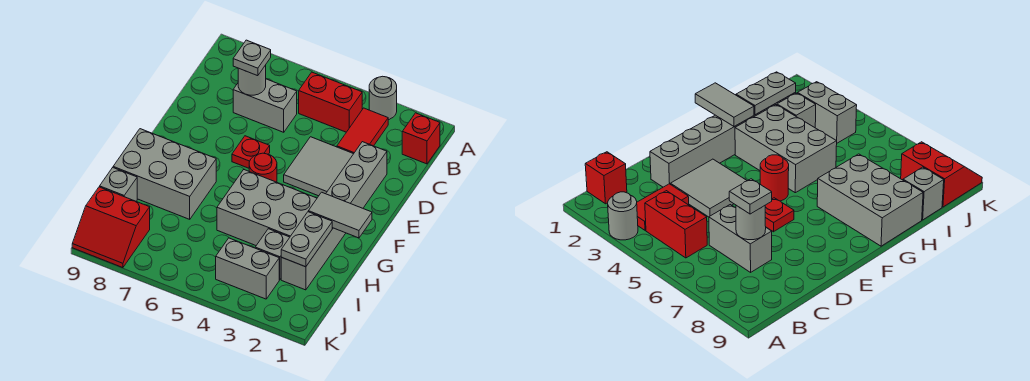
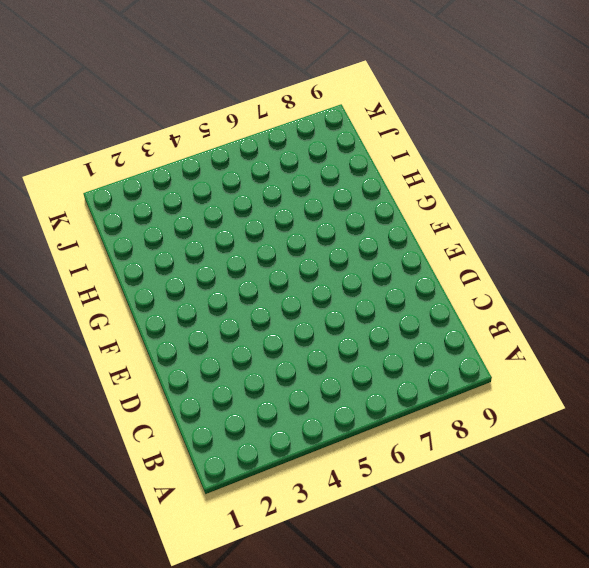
none -> grey round brick A3 level 1
none -> red brick B1 level 1
none -> red tile B3:C3 level 1

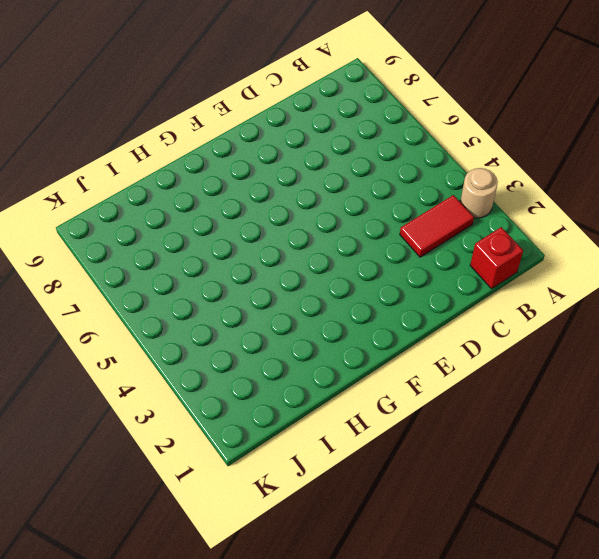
tan round brick A3 level 1 -> grey round brick A3 level 1
none -> red brick B4:B5 level 1
none -> grey brick C6:C7 level 1
none -> grey brick D2:I2 level 1

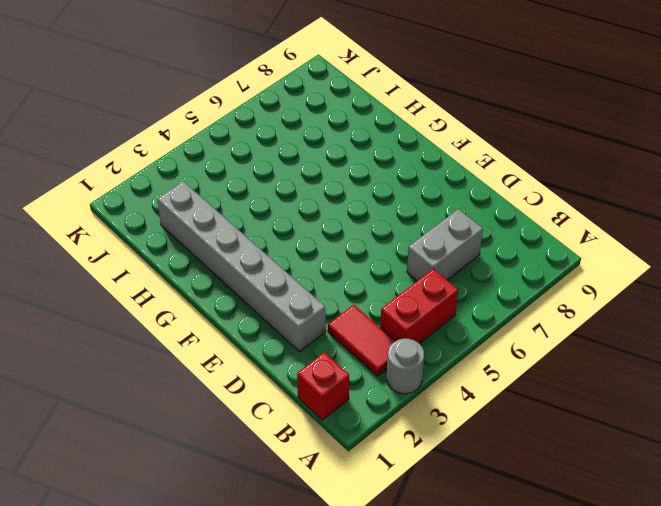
none -> grey tile D3:E4 level 1
none -> red plate E6 level 1
none -> red round brick F5 level 1

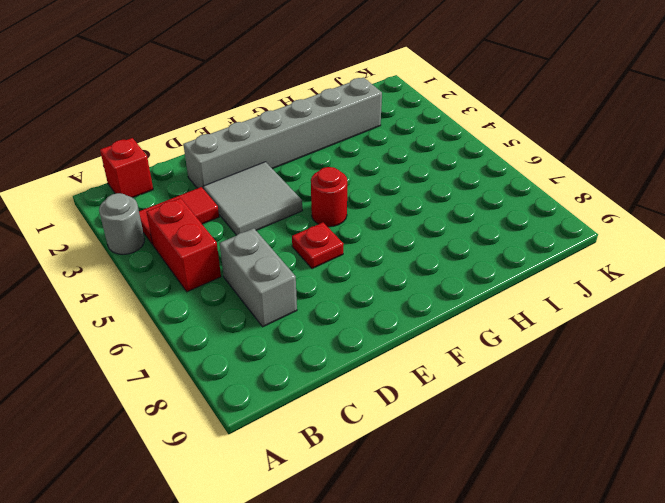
none -> grey brick G3:H5 level 1
none -> grey brick G7:H9 level 1
none -> grey brick I3 level 1

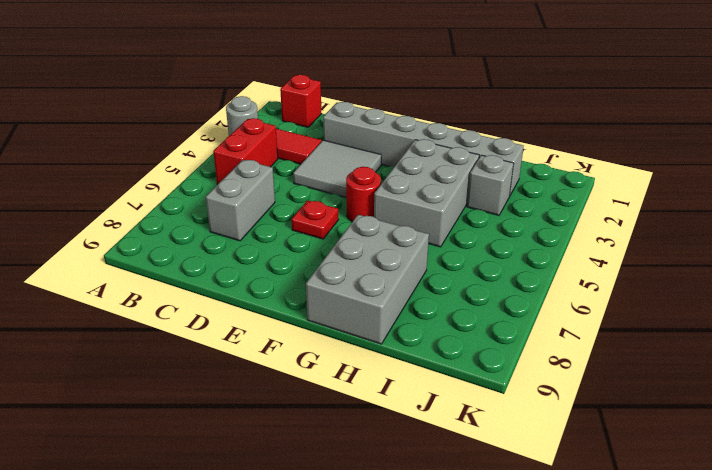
none -> grey brick I9 level 1
none -> grey brick J3:J4 level 1
none -> red slope J8:K9 level 1 top J

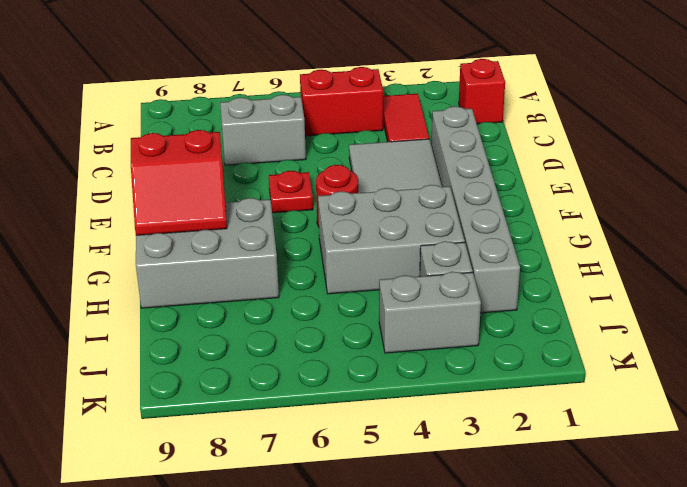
red slope F8:G9 level 2 top F -> red slope J8:K9 level 1 top J
none -> grey round brick A3 level 1
none -> grey brick I9 level 1
none -> grey round brick C7 level 2

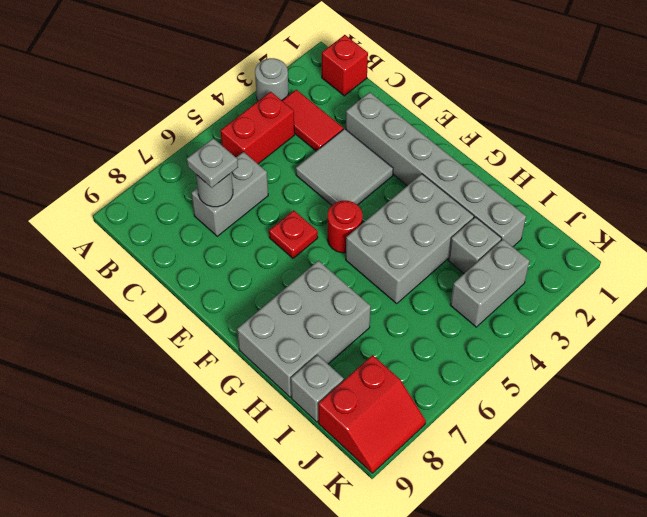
none -> grey tile G1:G2 level 2
none -> grey plate H2:I2 level 2

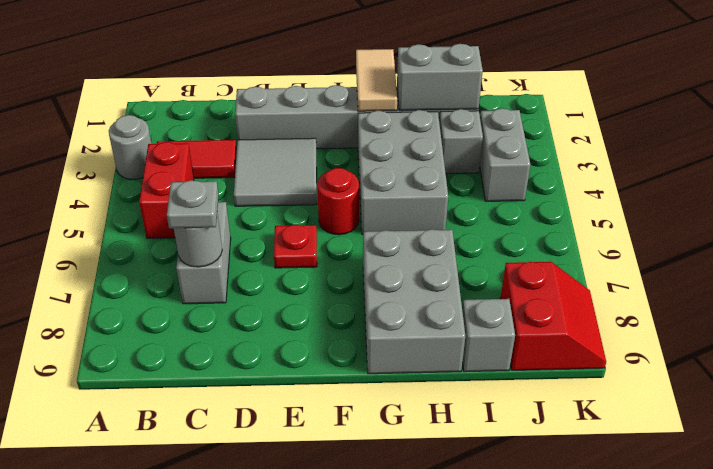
tan tile G1:G2 level 2 -> grey tile G1:G2 level 2
grey brick H2:I2 level 2 -> grey plate H2:I2 level 2
none -> red brick B1 level 1

